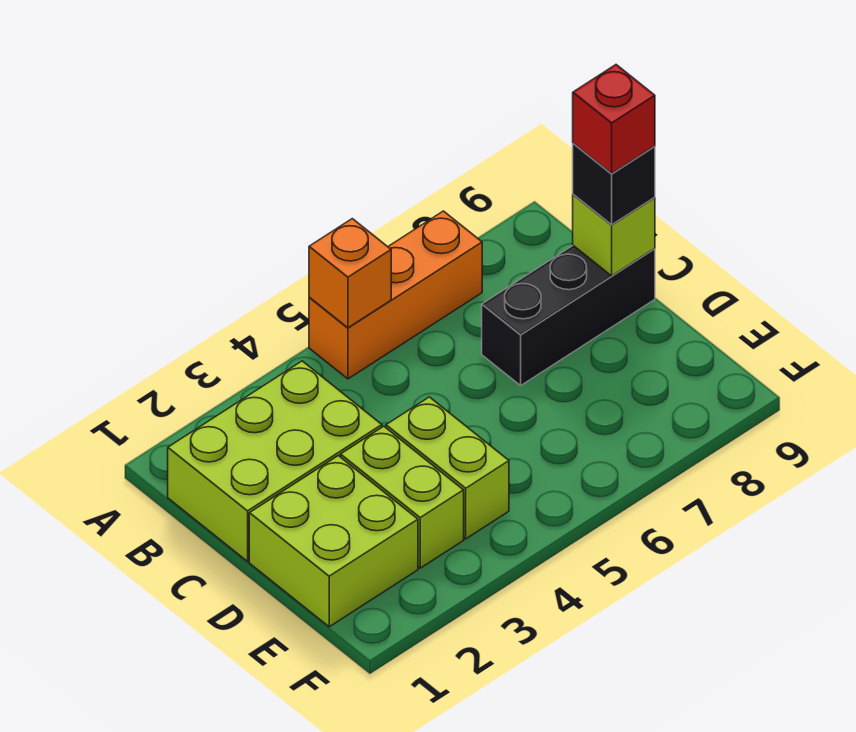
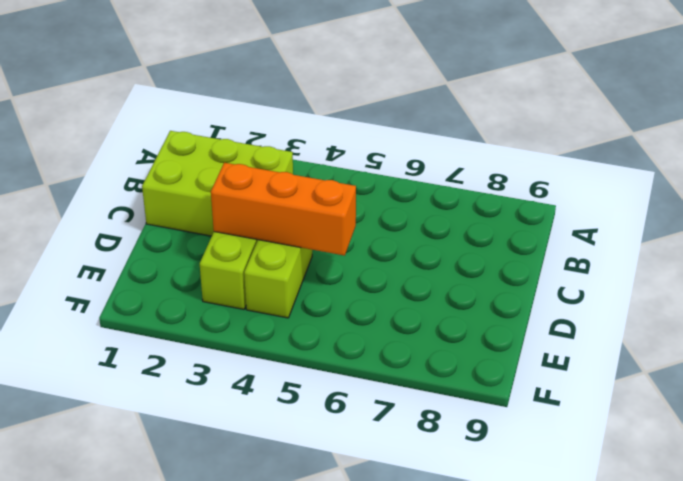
orange brick D3:D5 level 2 -> orange brick A5:A7 level 1
none -> black brick C7:C9 level 1
none -> lime brick D1:E2 level 1

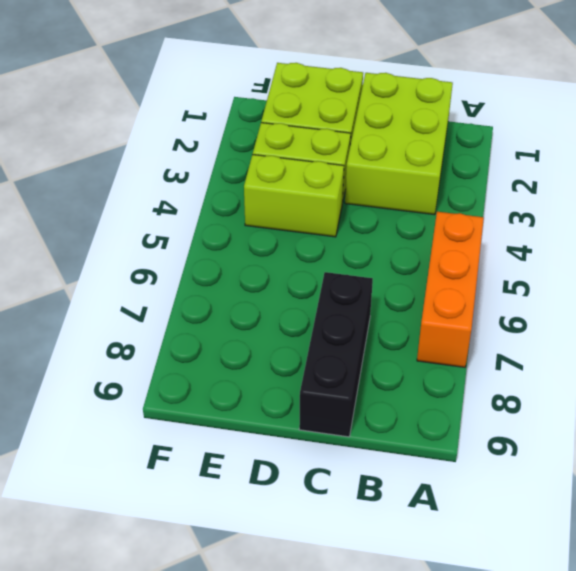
none -> orange brick A5 level 2
none -> lime brick C9 level 2

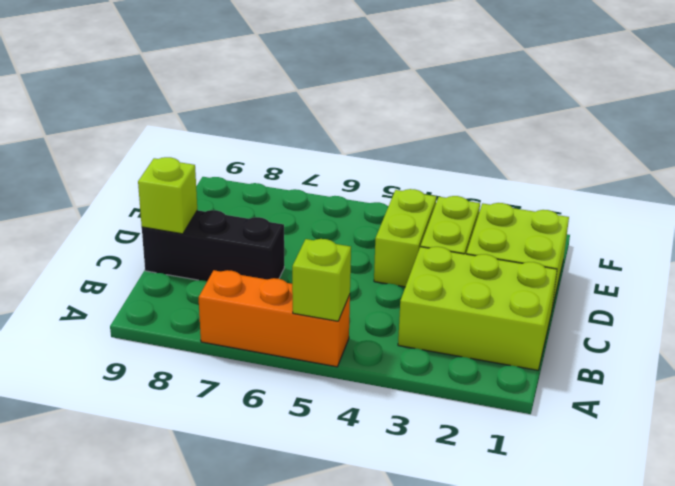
lime brick A5 level 2 -> orange brick A5 level 2
none -> black brick C9 level 3
none -> red brick C9 level 4

